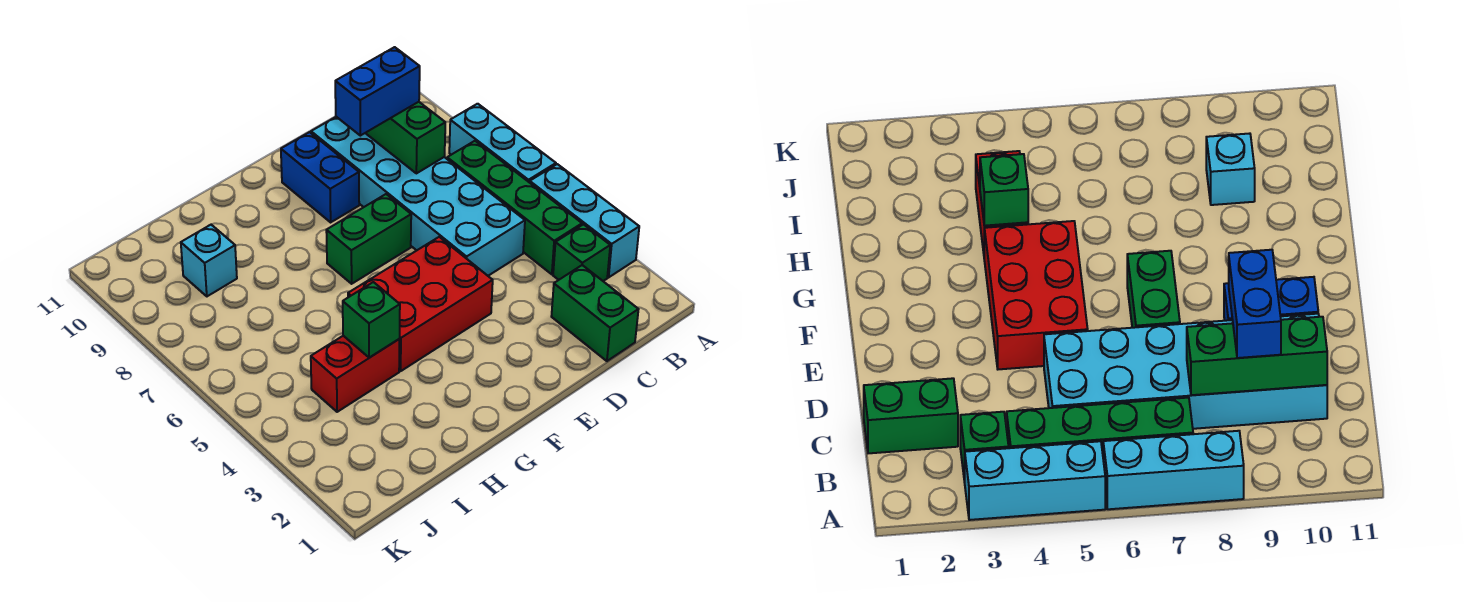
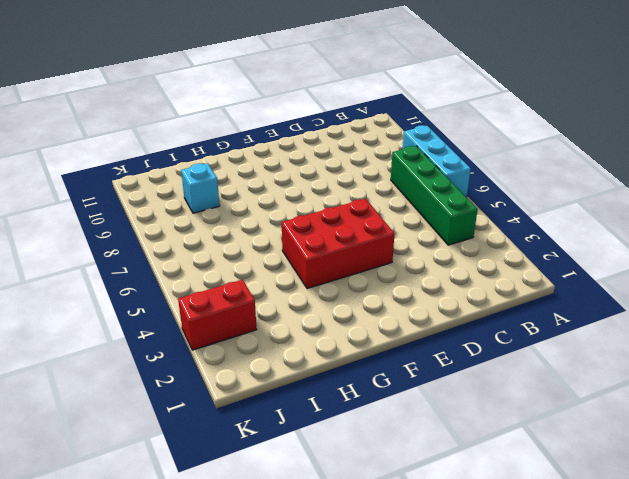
red brick J3:K3 level 1 -> red brick H4:I4 level 1
none -> cyan brick A3:A5 level 1
none -> green brick B3 level 1
none -> green brick C1:C2 level 1

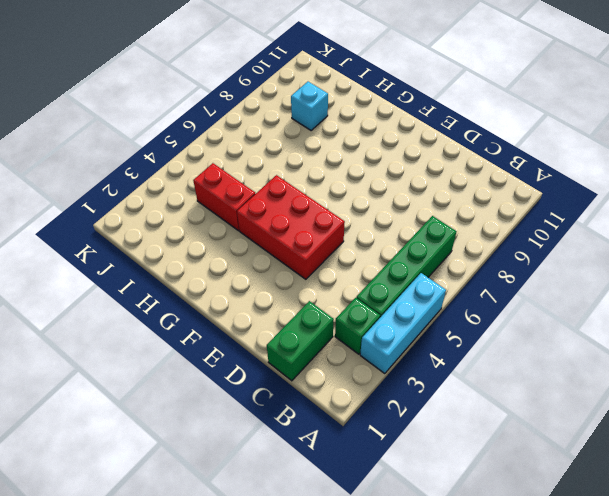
none -> cyan brick A6:A8 level 1
none -> cyan brick C5:D10 level 1
none -> green brick E7:F7 level 1

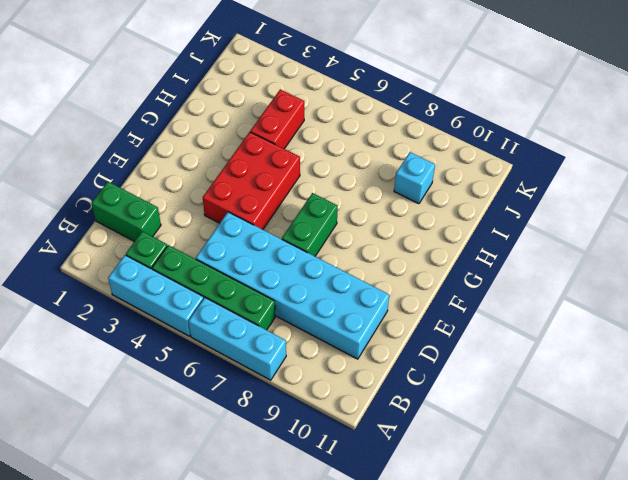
none -> blue brick E9:E10 level 1
none -> green brick C8:C10 level 2
none -> green brick H4 level 2

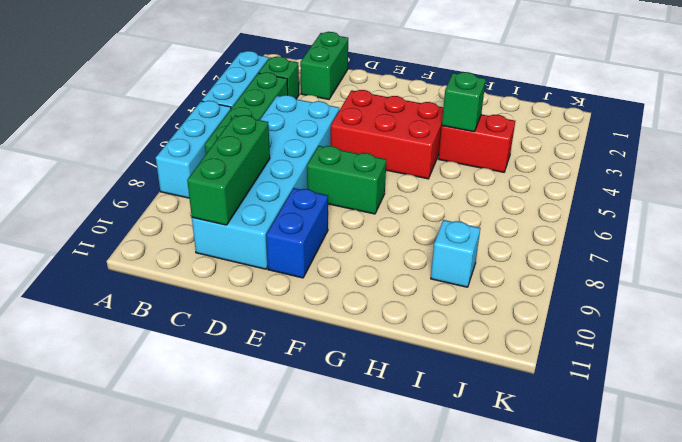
none -> blue brick C9:D9 level 3

